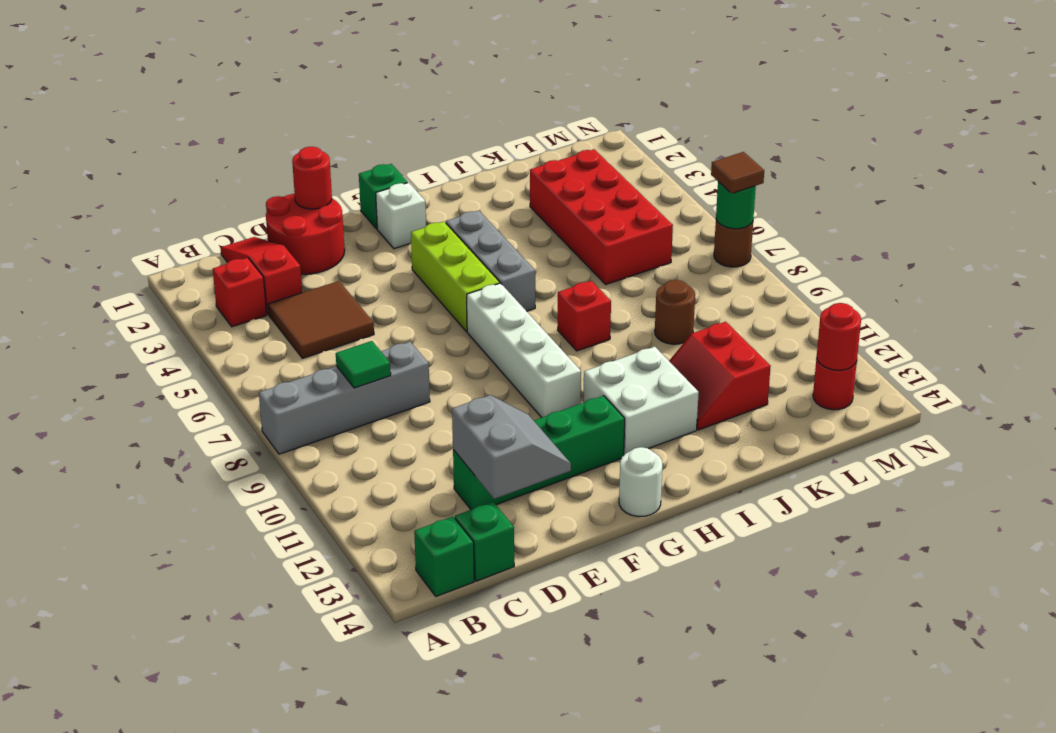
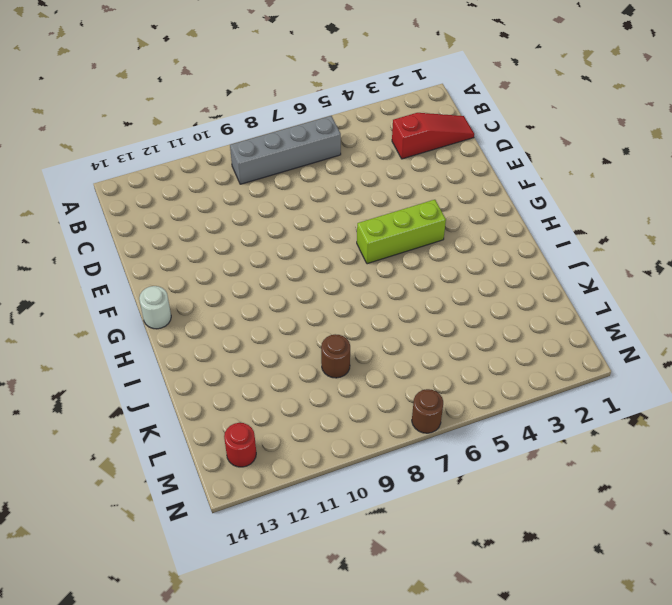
grey brick B6:B9 level 1 -> grey brick A8:D8 level 1
none -> red brick B3 level 1
none -> green brick B14 level 1
none -> brown tile C4:D5 level 1

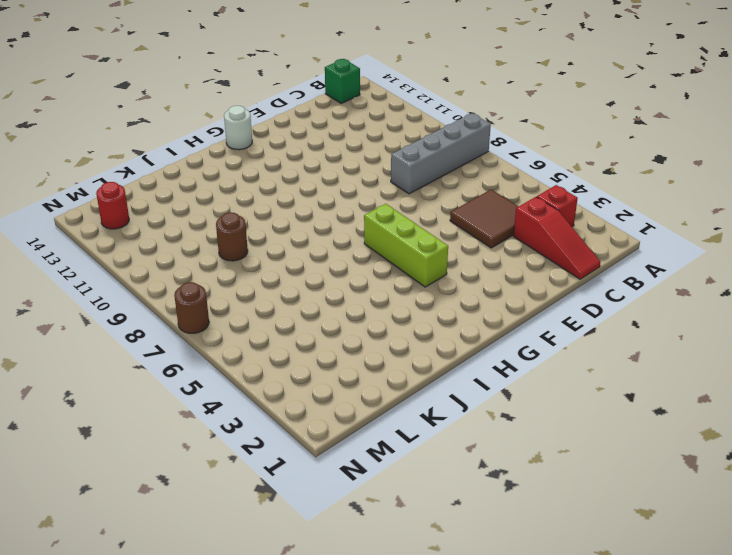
none -> green brick C14 level 1
none -> red round brick D1:E2 level 1
none -> green brick D12:G12 level 1

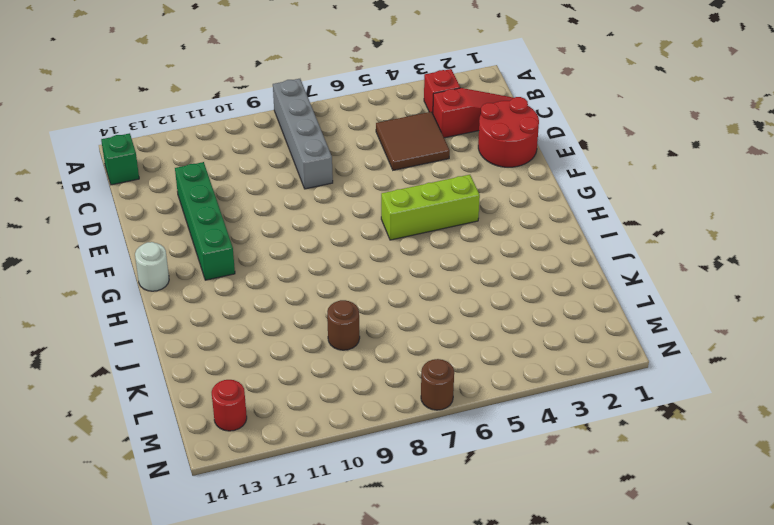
none -> green brick C14 level 1
none -> green brick G1 level 1
none -> white brick G2 level 1

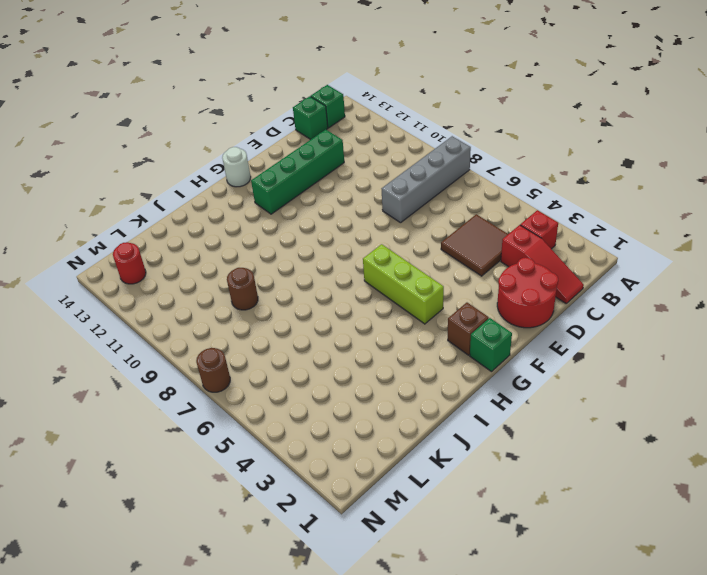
brown brick G2 level 1 -> white brick G2 level 1
none -> white brick G7:G10 level 1
none -> grey brick H4:H6 level 1
none -> white brick H11:I12 level 1

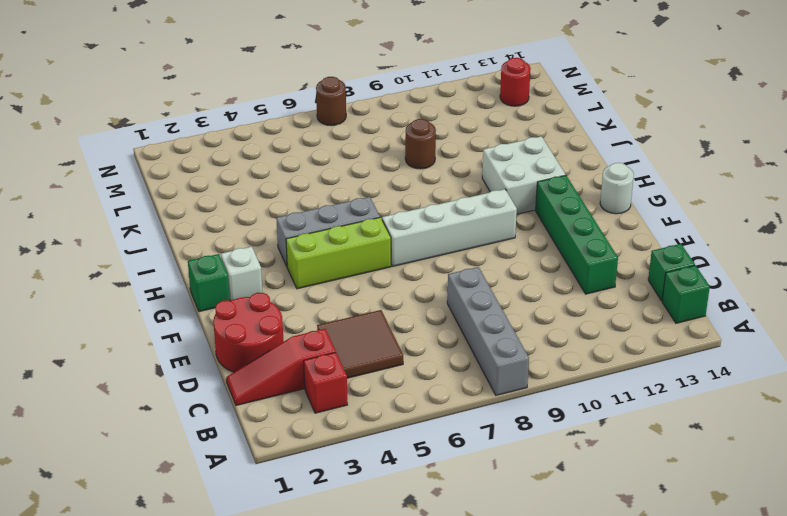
none -> red brick I8 level 1
none -> red slope J11:K12 level 1 top K
none -> red brick K3:L6 level 1

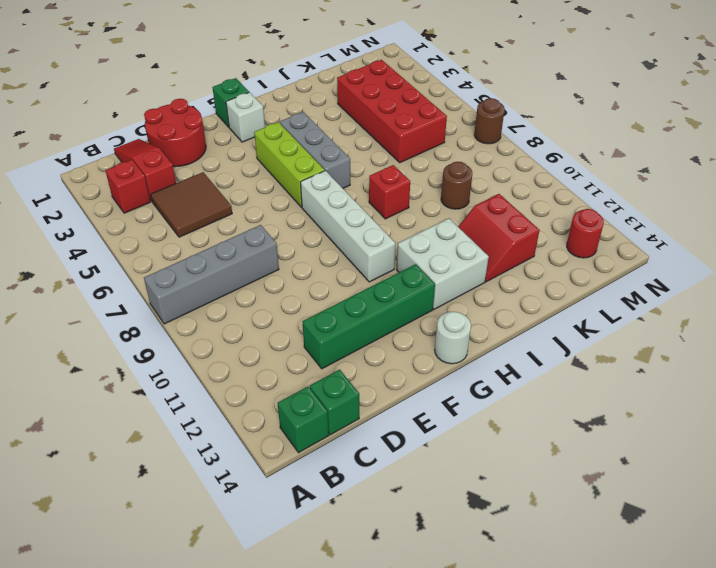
none -> green tile C8 level 2
none -> grey slope D12:E13 level 2 top D
none -> red round brick E1 level 2

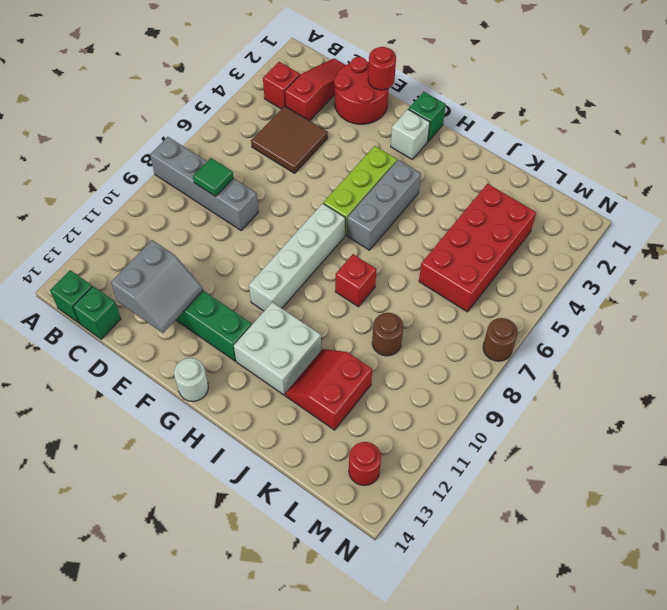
none -> red round brick M13 level 2
none -> green round brick N7 level 2
none -> brown tile N7 level 3

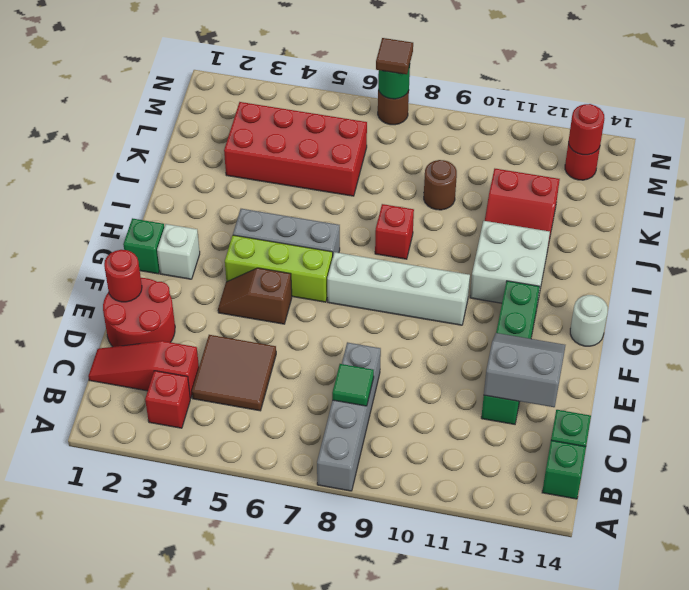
brown slope F4:F5 level 1 top 5 -> none

